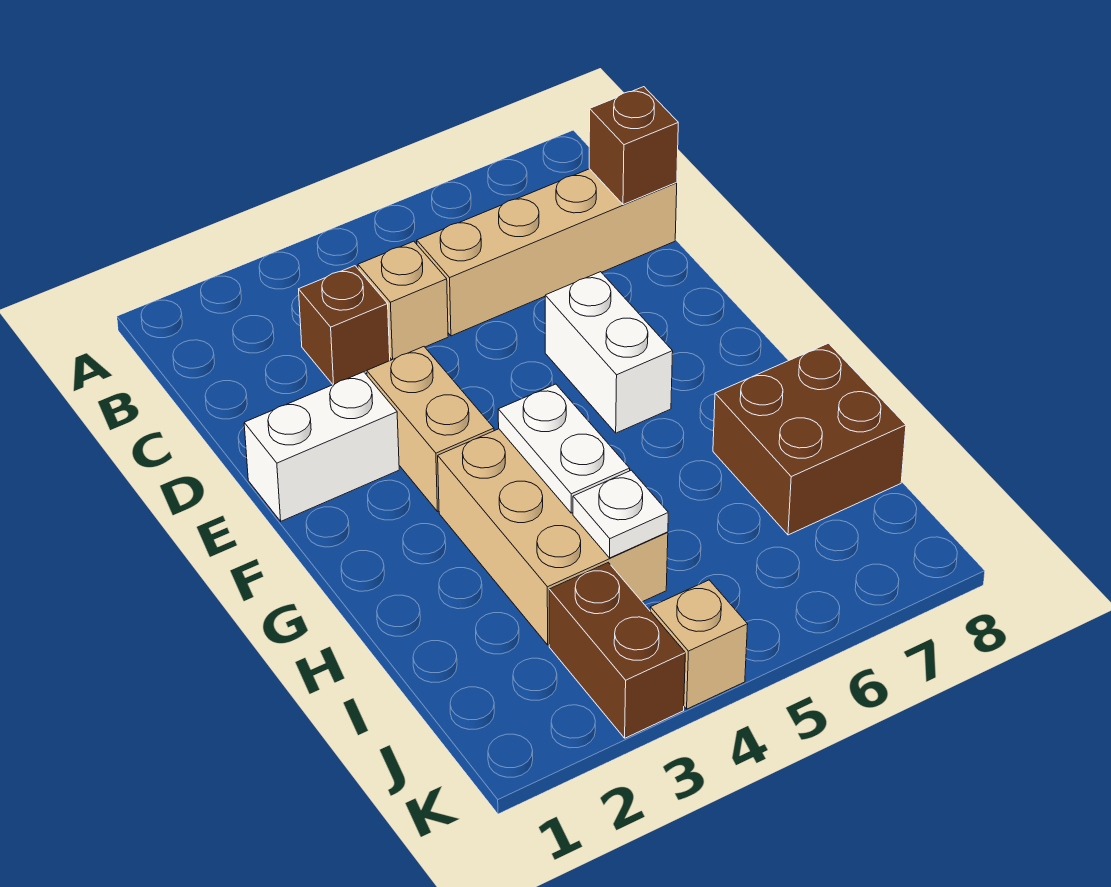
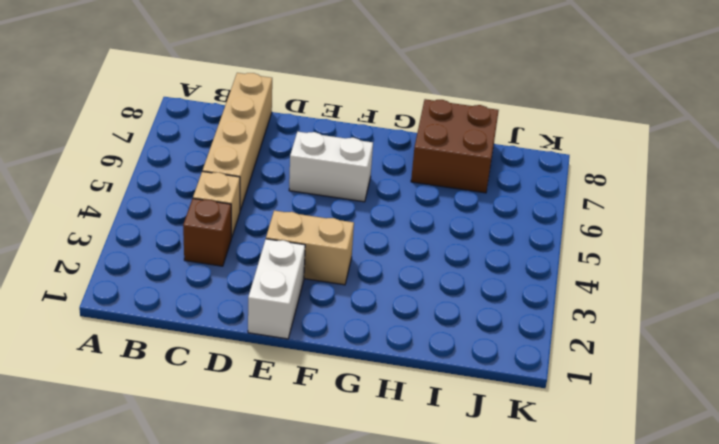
none -> tan brick G3:I4 level 1
none -> brown brick J3:K3 level 1
none -> tan brick K4 level 1

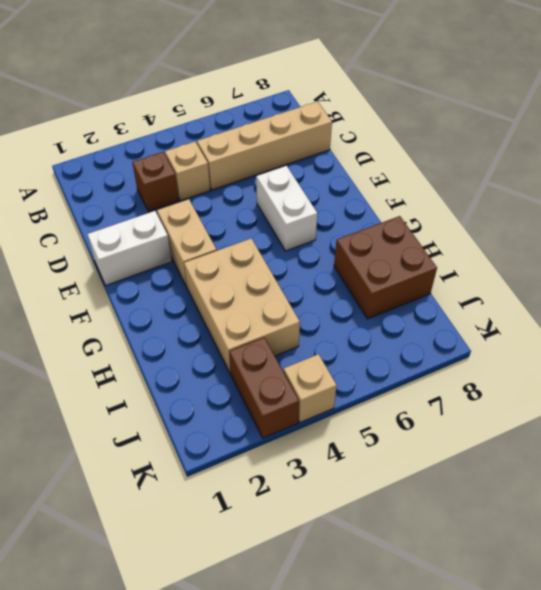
none -> brown brick C8 level 2
none -> white plate G4:H4 level 2
none -> white plate I4 level 2

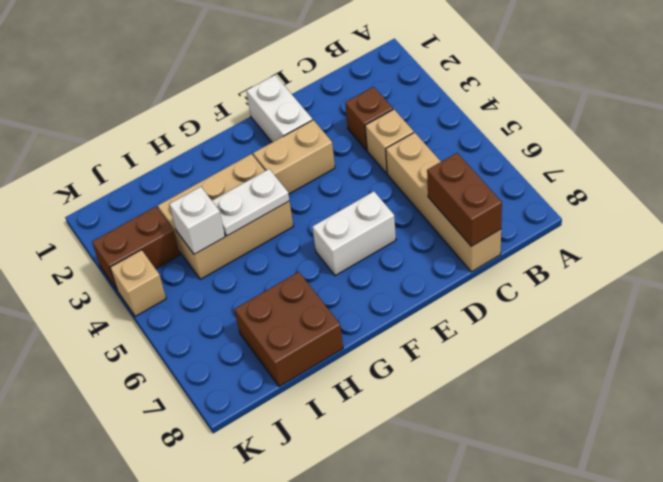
brown brick C7:C8 level 2 -> brown brick C8 level 2
white brick I4 level 2 -> white plate I4 level 2

